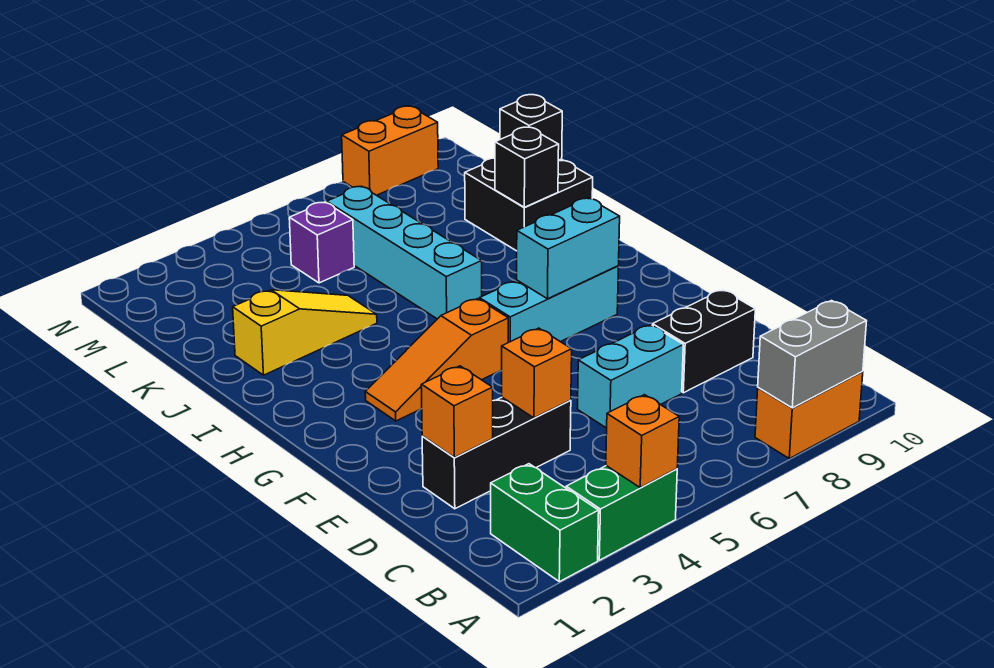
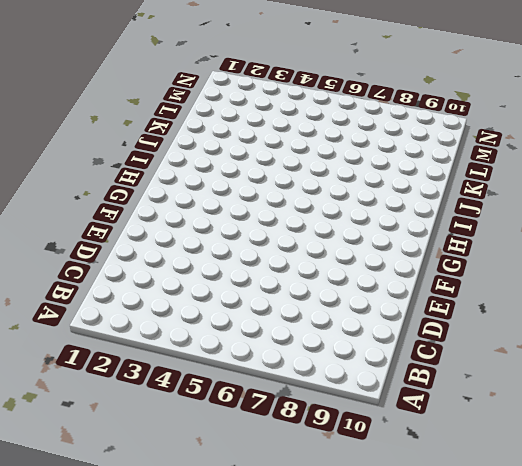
none -> green brick A2:B2 level 1
none -> green brick A3:A4 level 1
none -> orange brick A8:A9 level 1

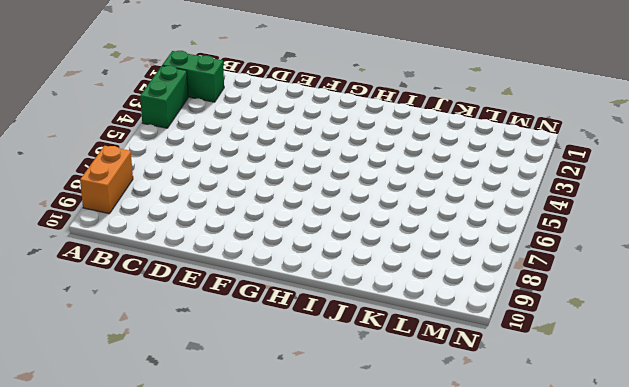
none -> black brick D2:D4 level 1
none -> cyan brick D6:D7 level 1
none -> black brick D8:D9 level 1

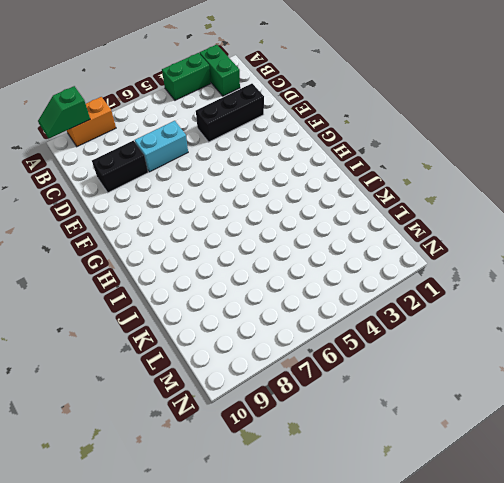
green slope A9:A10 level 2 top 9 -> grey brick A8:A9 level 2
none -> orange slope G3:G5 level 1 top 5
none -> cyan brick G6:G8 level 1
none -> cyan brick I6:L6 level 1

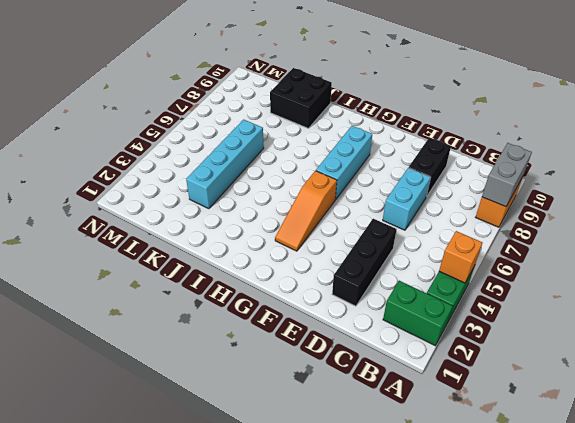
cyan brick K3:K6 level 1 -> cyan brick I6:L6 level 1
none -> yellow slope J2:J4 level 1 top 2
none -> purple brick L5 level 1
none -> orange brick N8:N9 level 1

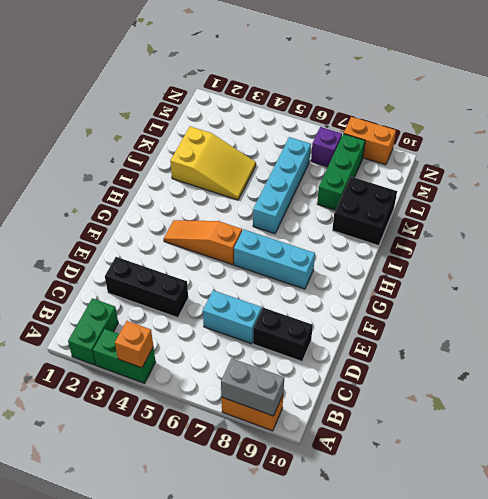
yellow slope J2:K4 level 1 top 2 -> yellow slope J2:J4 level 1 top 2
green brick K8:M8 level 1 -> none
purple brick M7 level 1 -> purple brick L5 level 1
none -> orange brick D2 level 2
none -> orange brick D4 level 2
none -> cyan brick G7:G8 level 2

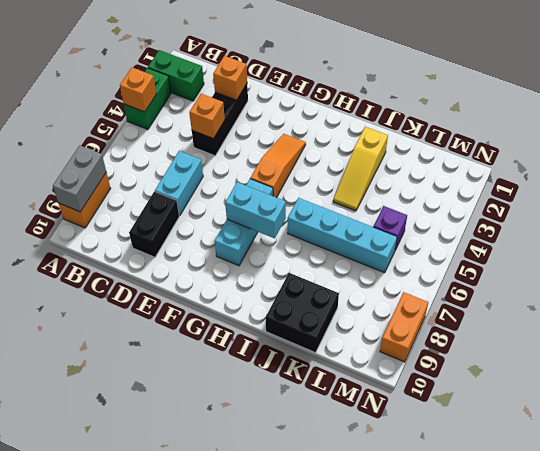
cyan brick G7:H7 level 2 -> cyan brick G7:G8 level 2
none -> black brick J9 level 2
none -> black brick K10 level 2

